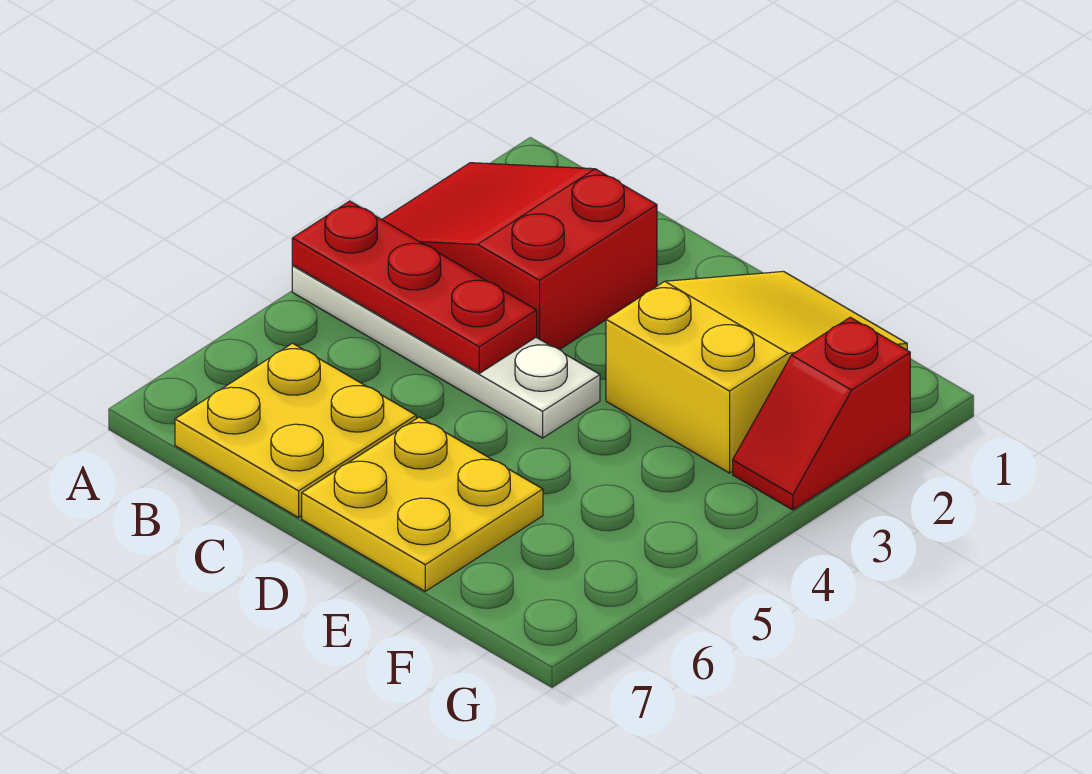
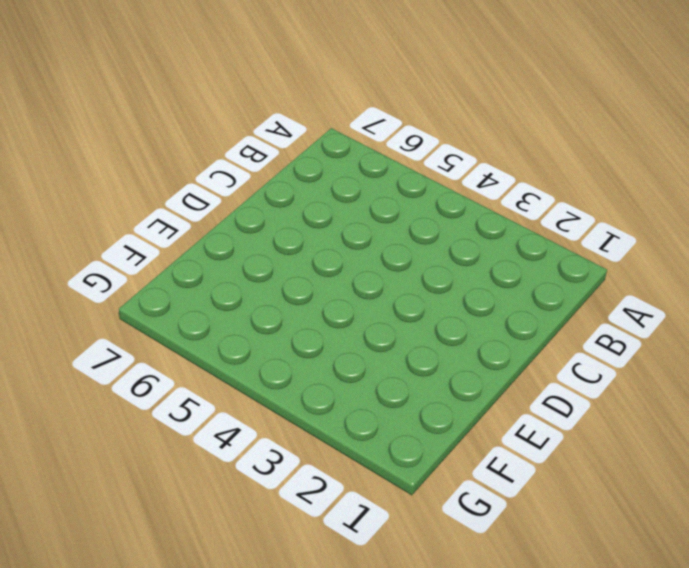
none -> red slope A2:C3 level 1 top C
none -> white plate A4:D4 level 1

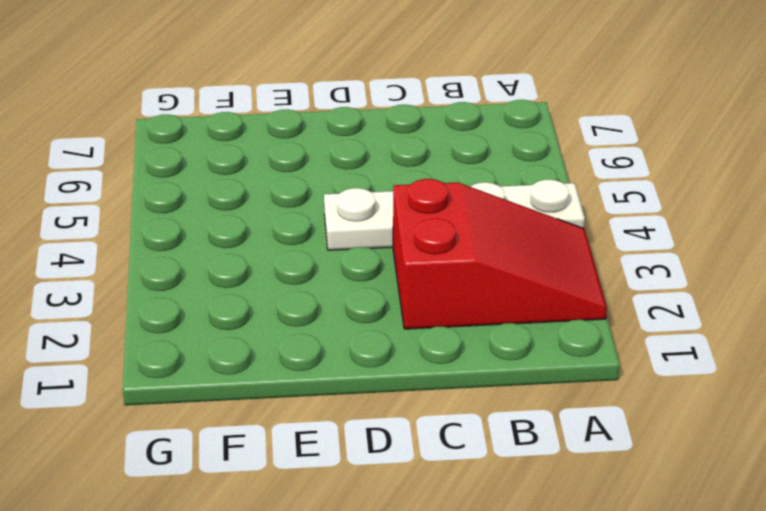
none -> yellow plate B6:C7 level 1
none -> yellow plate D6:E7 level 1

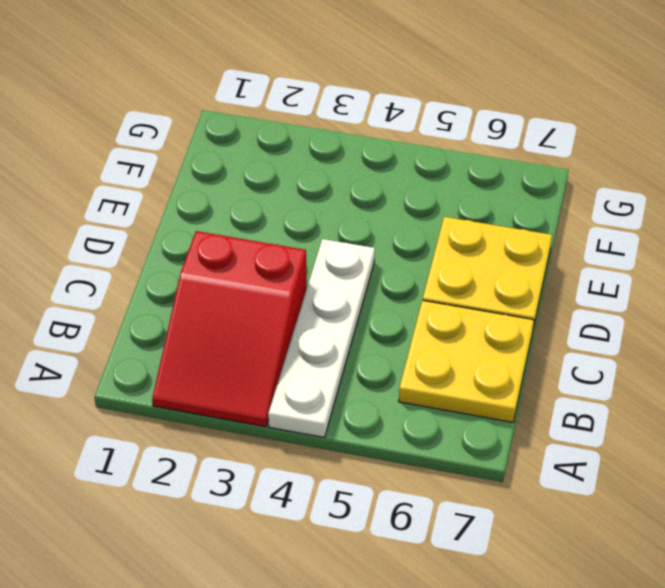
none -> yellow slope E1:F3 level 1 top 3
none -> red slope G2:G3 level 1 top 2

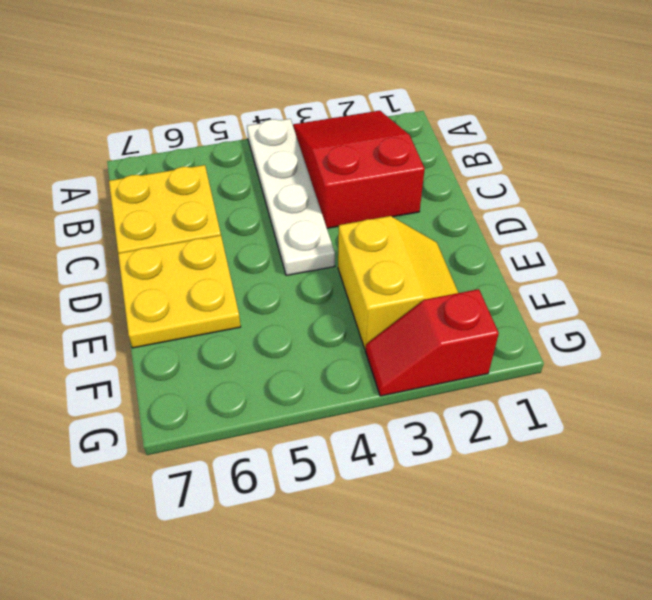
yellow slope E2:F3 level 1 top 3 -> yellow slope E1:F3 level 1 top 3
none -> red plate A4:C4 level 2

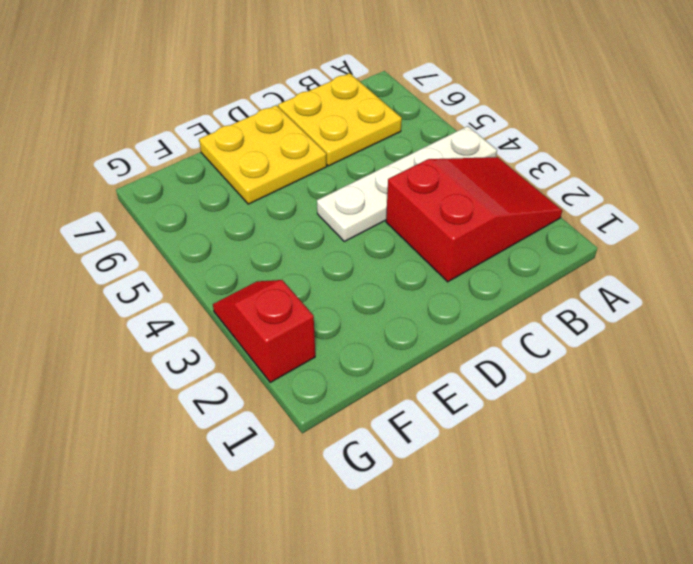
none -> yellow slope E1:F3 level 1 top 3
none -> red plate A4:C4 level 2

